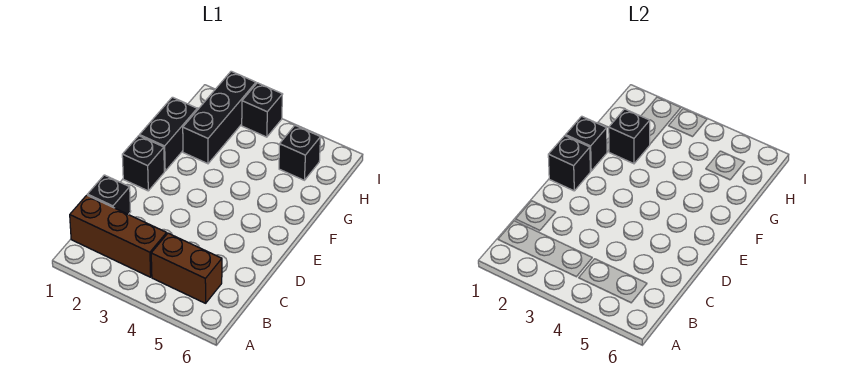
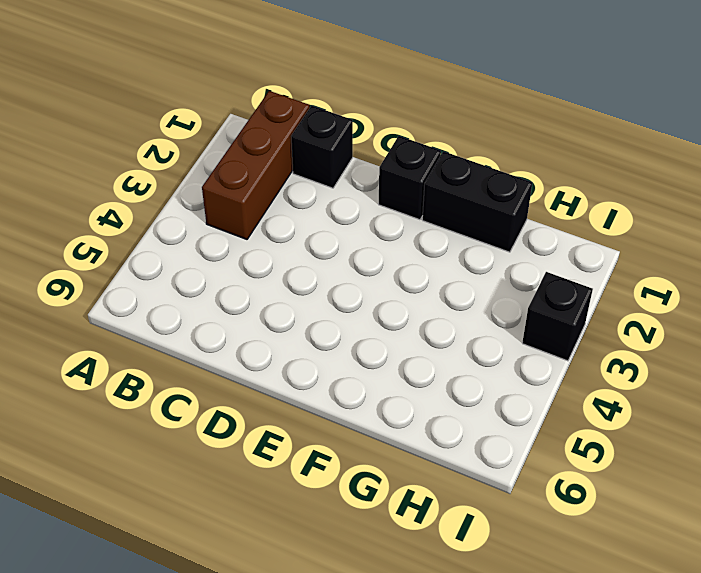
none -> brown brick B4:B5 level 1
none -> black brick G2:I2 level 1

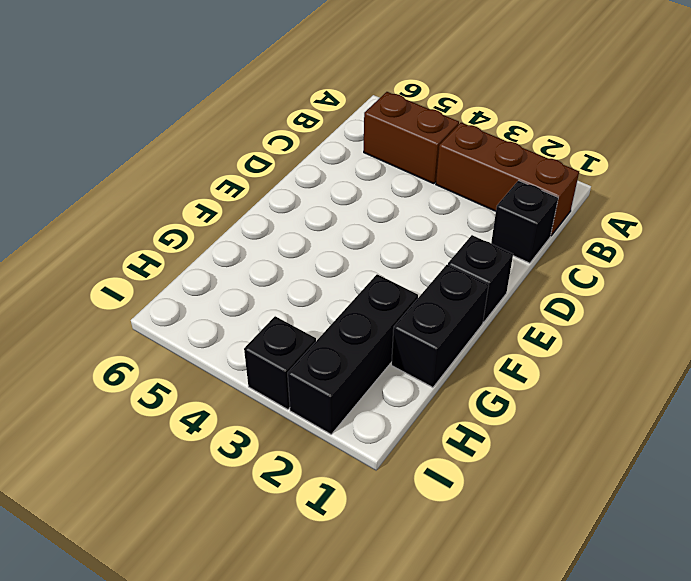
none -> black brick H5 level 1
none -> black brick E1 level 2

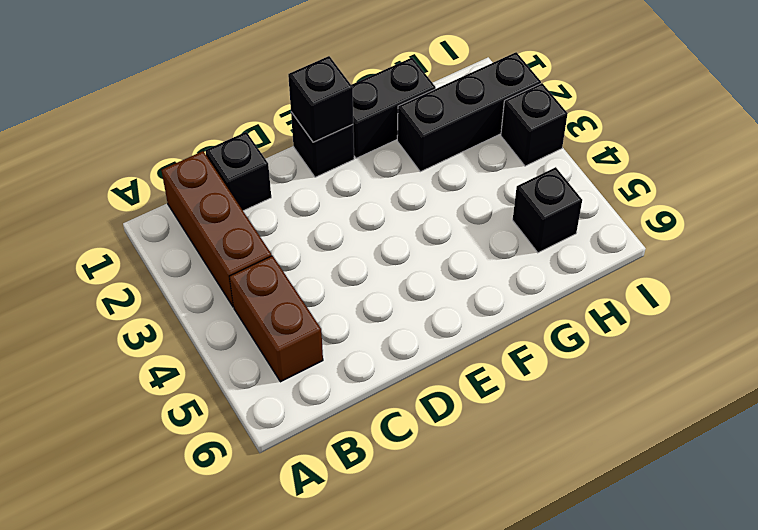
none -> black brick F1 level 2
none -> black brick G2 level 2

